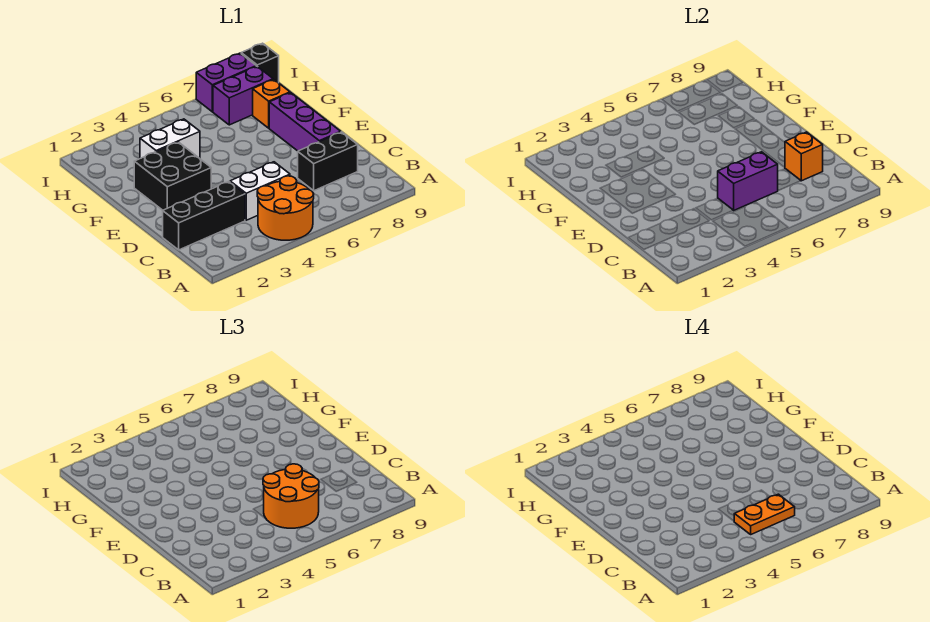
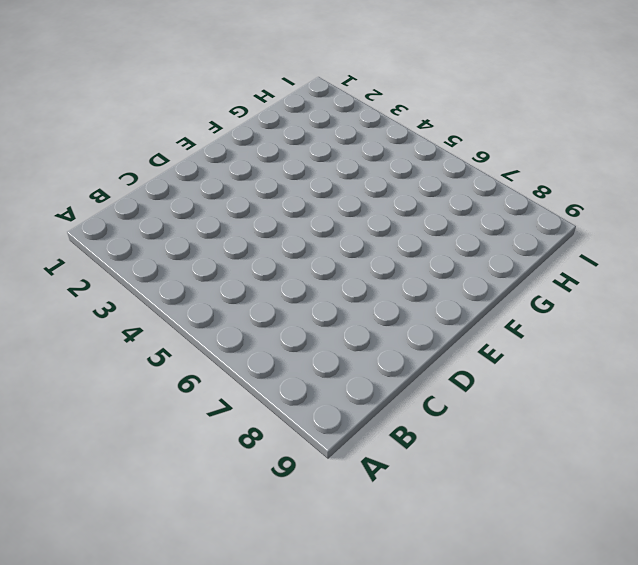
none -> orange round brick A4:B5 level 1
none -> black brick C1:C3 level 1
none -> white brick C4:C5 level 1

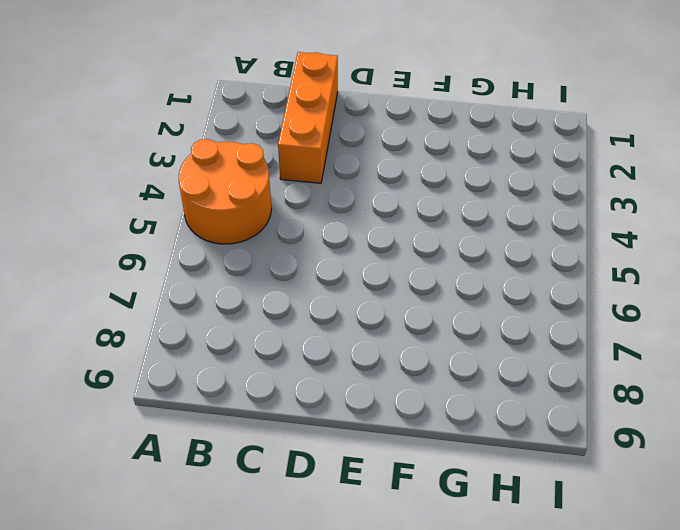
orange brick C1:C3 level 1 -> black brick C1:C3 level 1
none -> white brick C4:C5 level 1
none -> black brick C7:C8 level 1
none -> purple brick D8:F8 level 1

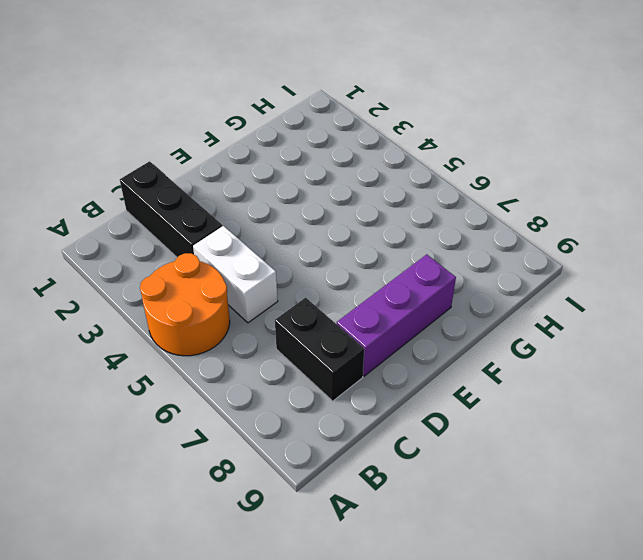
none -> black brick E2:F3 level 1
none -> white brick G3:G4 level 1
none -> orange brick G8 level 1

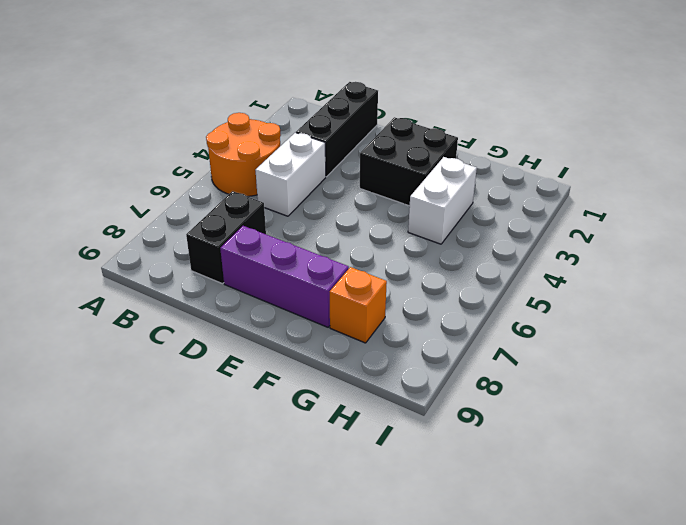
none -> purple brick H7:H8 level 1
none -> purple brick I7:I8 level 1
none -> black brick I9 level 1

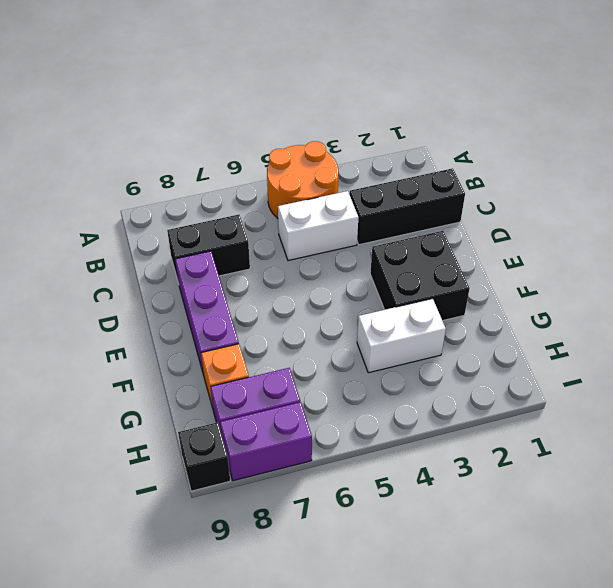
none -> purple brick C5:C6 level 2
none -> orange brick C8 level 2
none -> orange round brick B5:C6 level 3

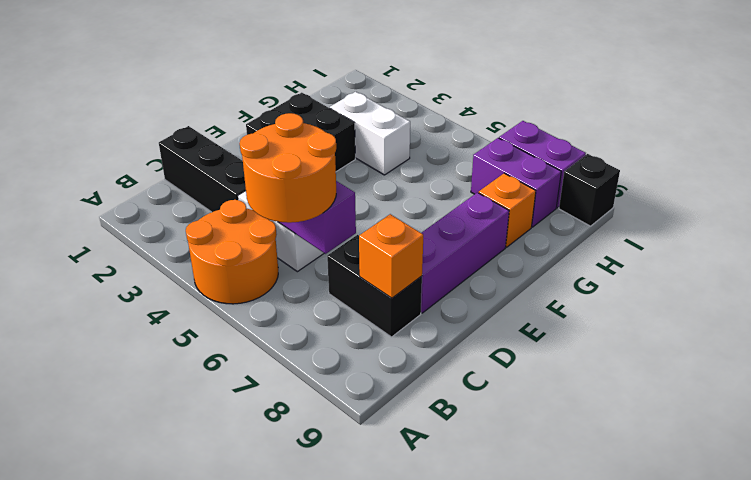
none -> orange plate B5:B6 level 4

